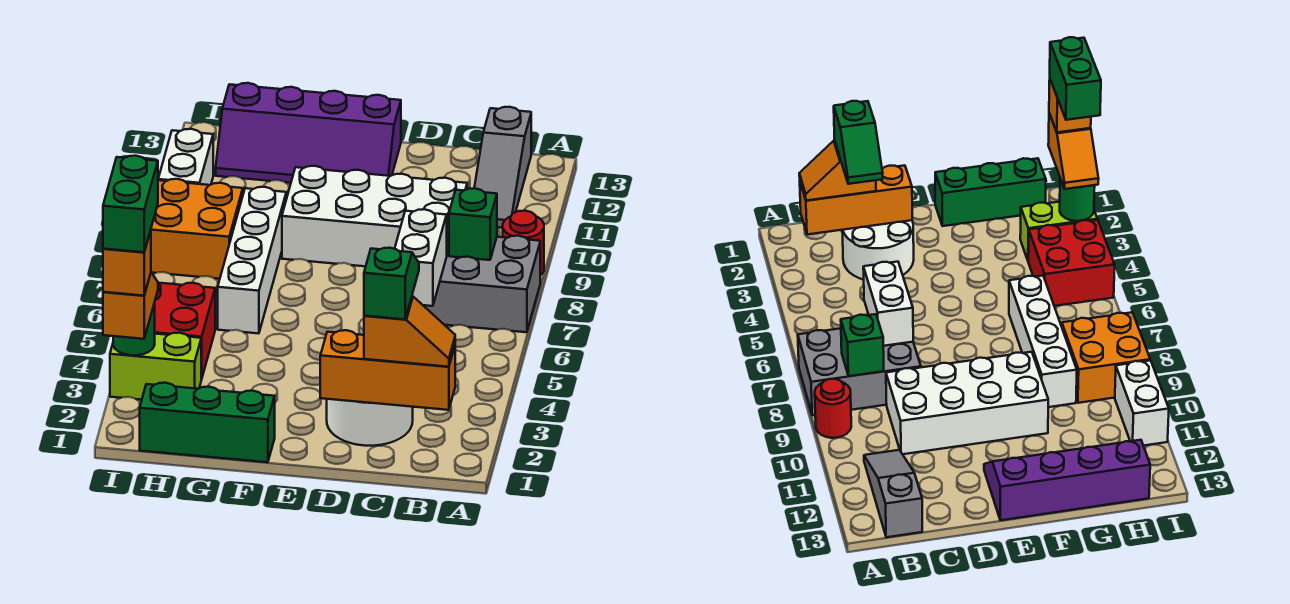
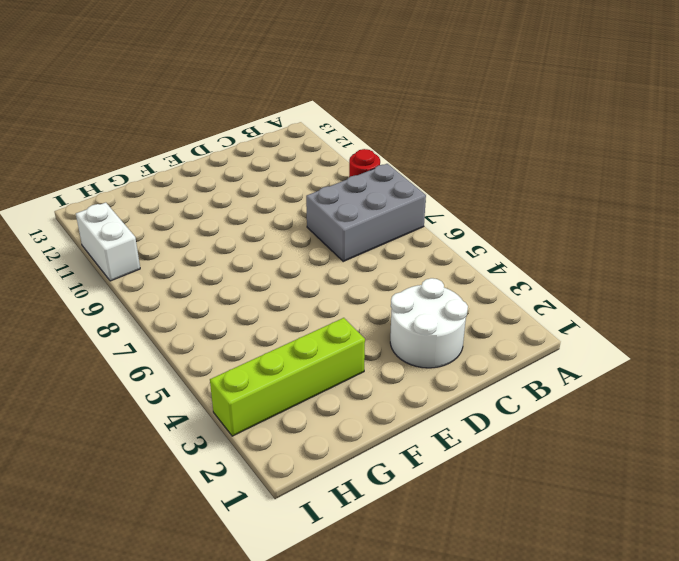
lime brick F3:I3 level 1 -> lime brick H3:I3 level 1
none -> grey slope B11:B13 level 1 top 13
none -> white brick C9:F10 level 1
none -> purple slope E12:H13 level 1 top 13

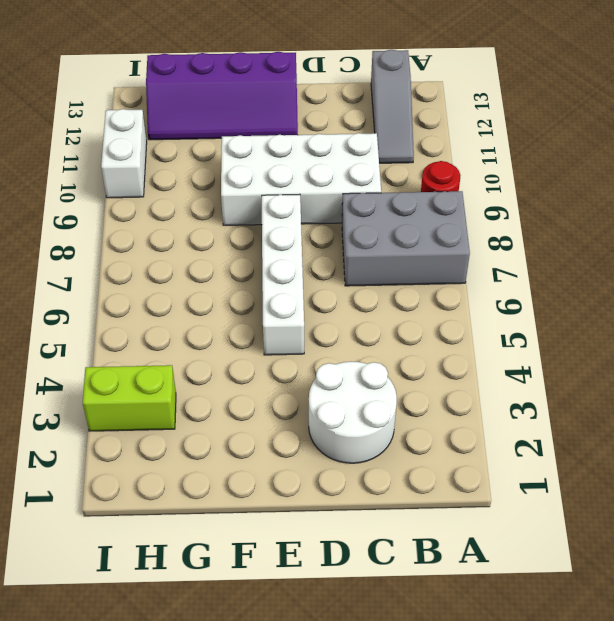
white brick E5:E8 level 1 -> white brick G6:G9 level 1
none -> green brick F1:H1 level 1
none -> red brick H4:I5 level 1
none -> orange brick H8:I9 level 1

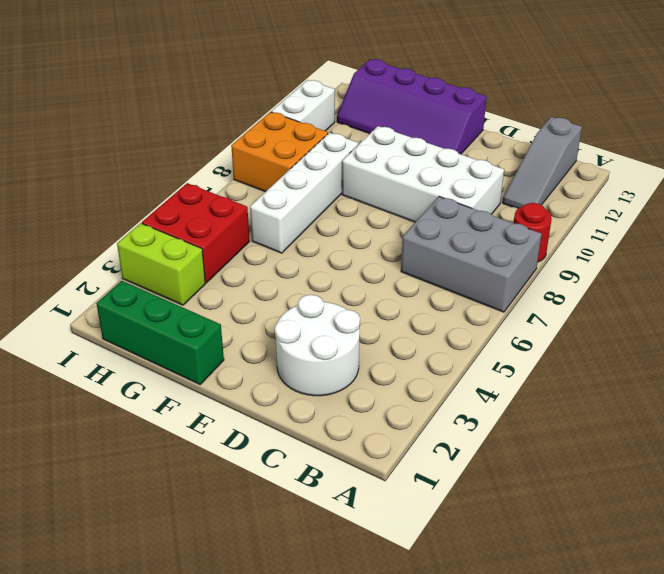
none -> orange brick B2:D2 level 2
none -> green brick B8 level 2
none -> white brick C6:C7 level 2

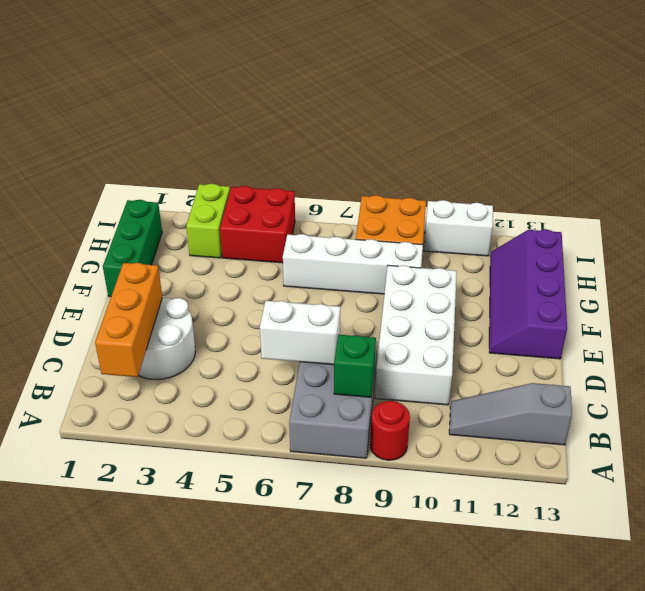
none -> green round brick I3 level 2
none -> orange slope B2:C2 level 3 top C
none -> orange slope I2:I3 level 3 top 2

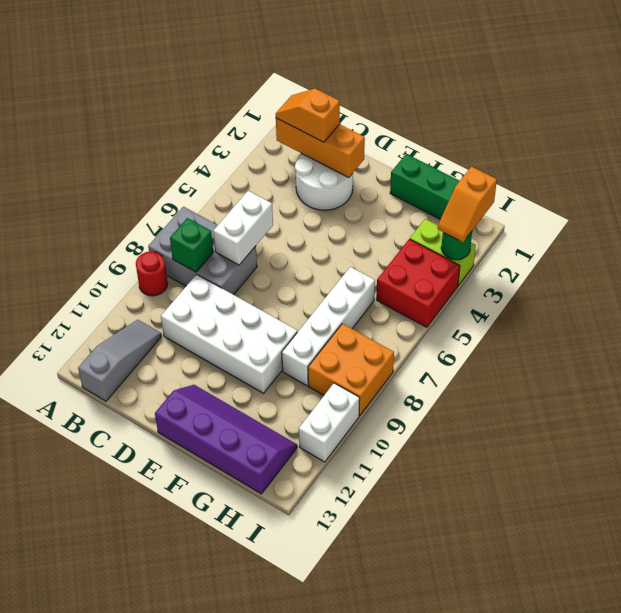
none -> green slope C2:C3 level 4 top 2
none -> orange brick I2 level 4
none -> green brick I2:I3 level 5

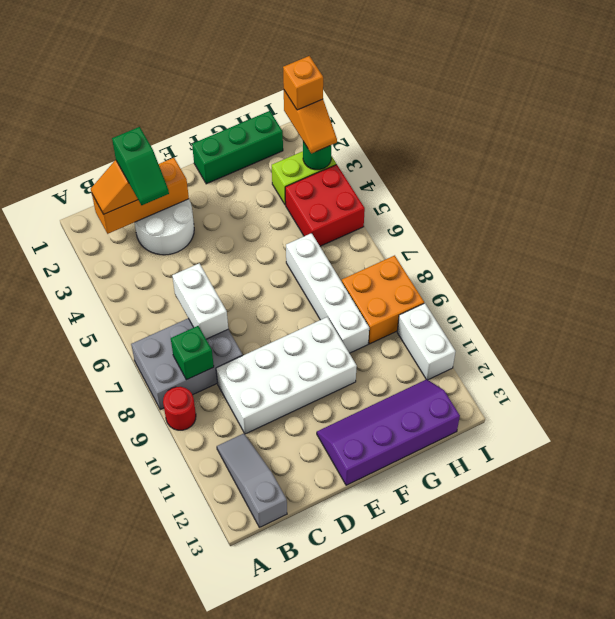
none -> green brick I2:I3 level 5

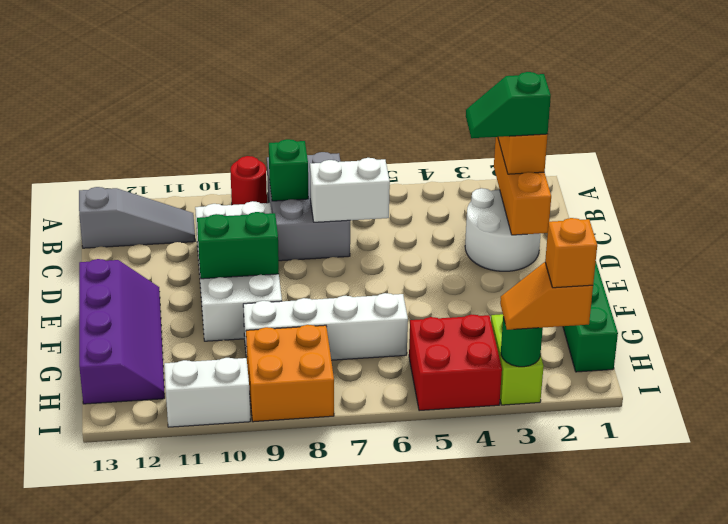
green brick E9:E10 level 2 -> green brick I2:I3 level 5

